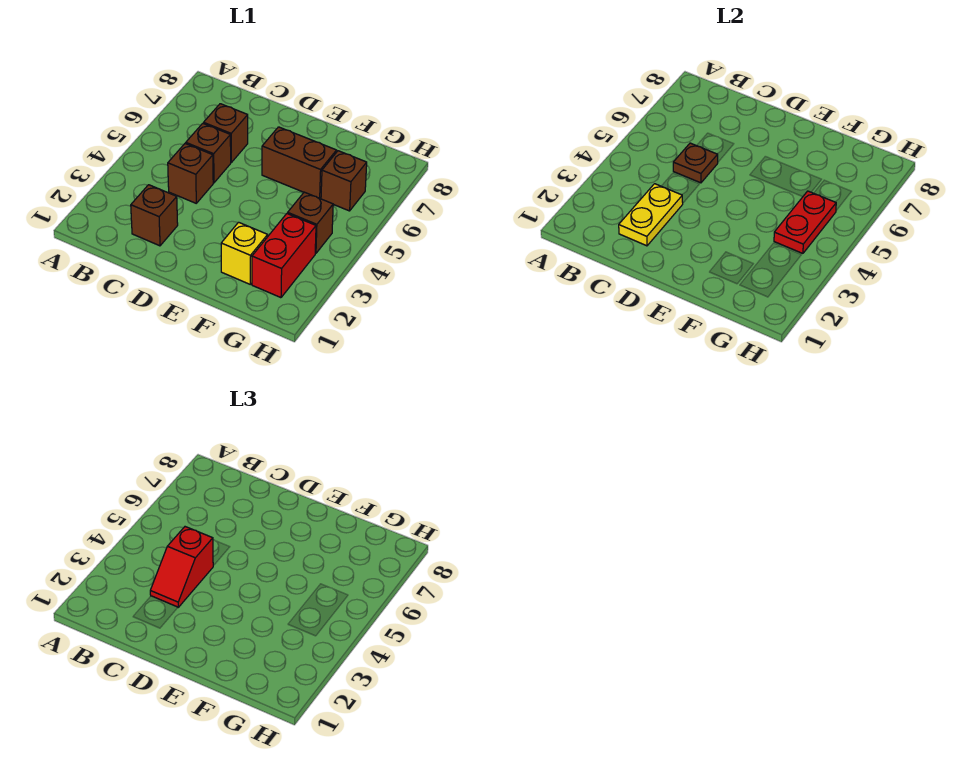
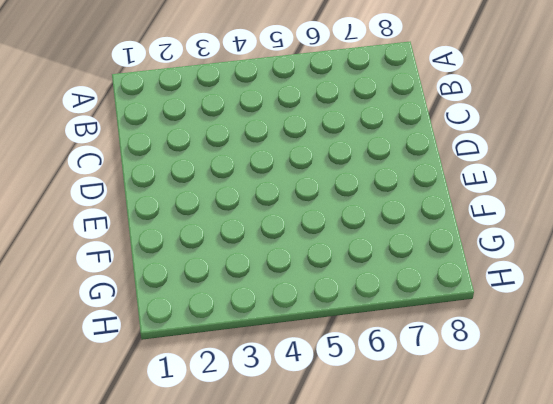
none -> brown brick C2 level 1
none -> brown brick C4 level 1
none -> brown brick C5 level 1

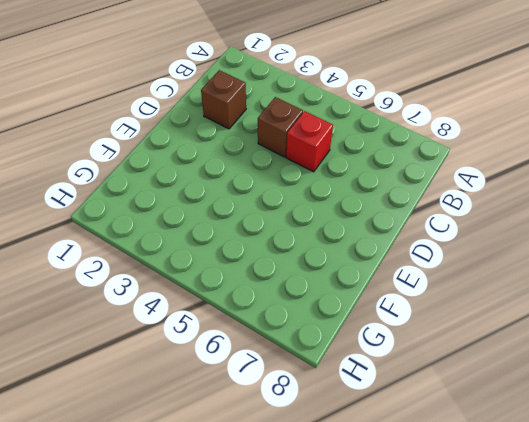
red brick C5 level 1 -> brown brick C5 level 1
none -> brown brick C6 level 1
none -> brown brick E6:F6 level 1
none -> yellow brick F2 level 1

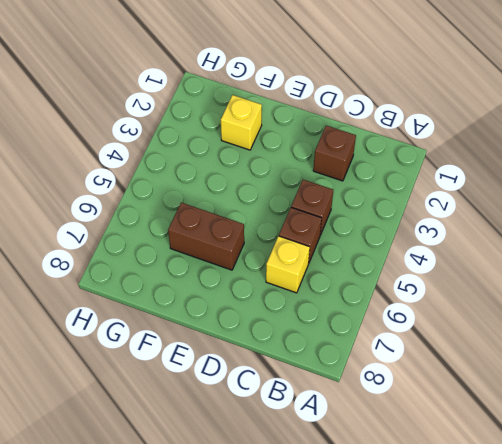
yellow brick C6 level 1 -> brown brick C6 level 1
none -> red brick G2:G3 level 1
none -> brown brick G4 level 1
none -> brown brick G6 level 1

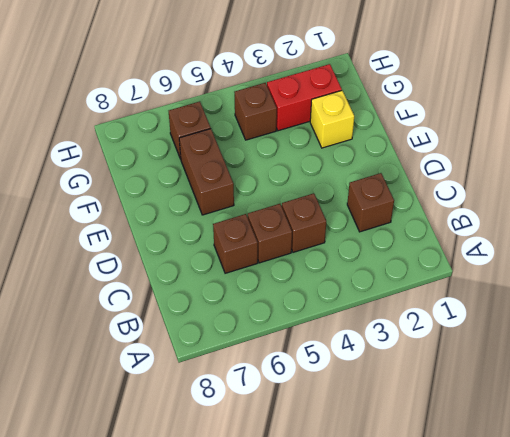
none -> yellow plate C2:C3 level 2
none -> brown plate C5 level 2
none -> red plate G4:G5 level 2

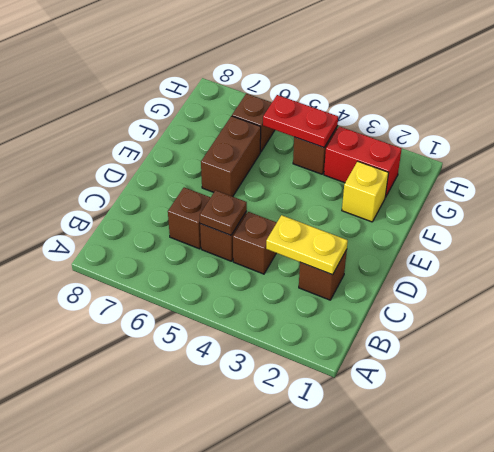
none -> red slope C3:C4 level 3 top 4

